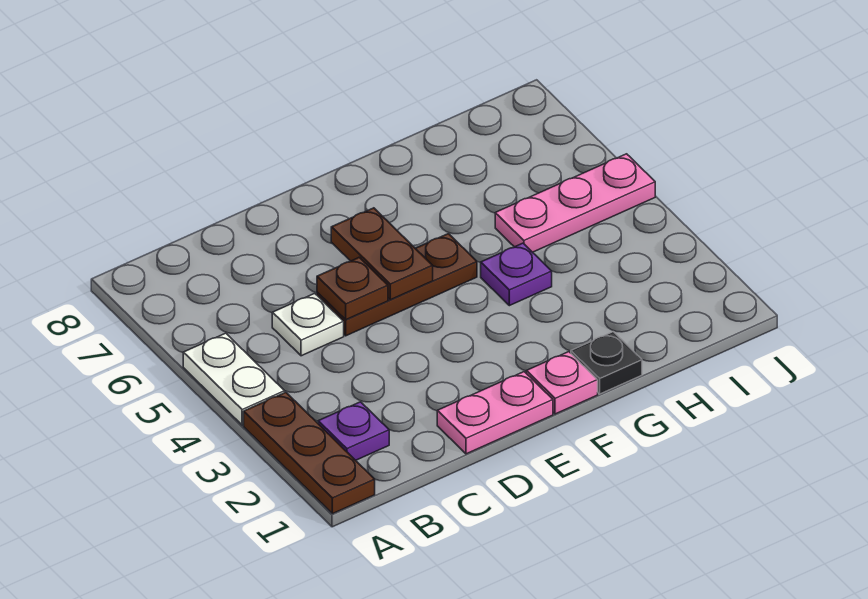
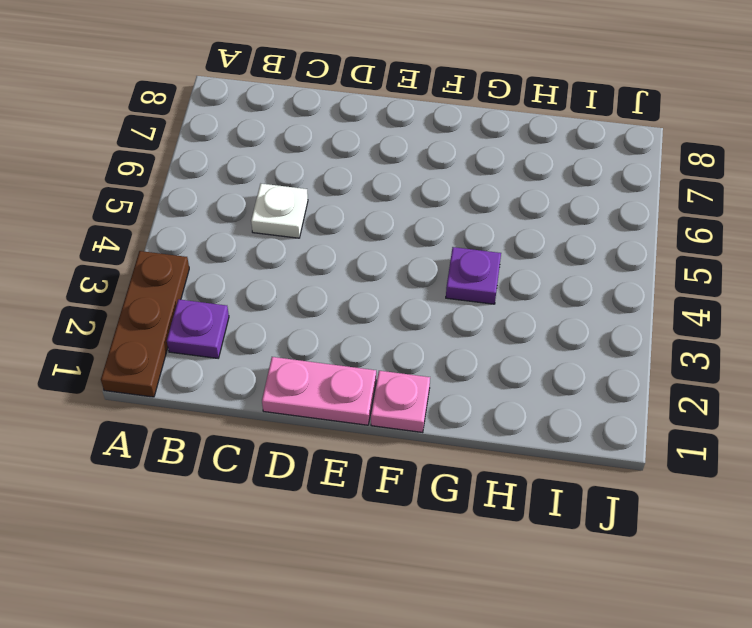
none -> white plate A4:A5 level 1
none -> brown plate D5:F5 level 1
none -> black plate G1 level 1

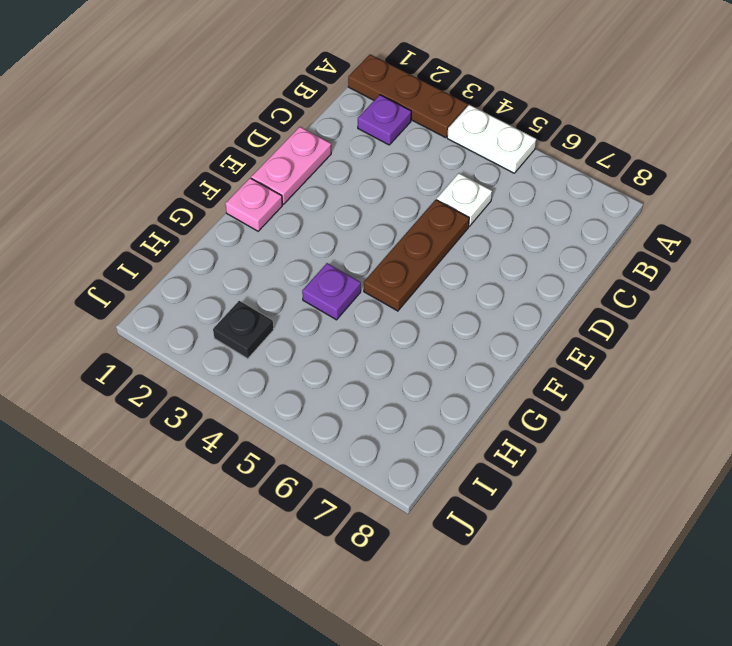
black plate I3 level 1 -> black plate G1 level 1
none -> pink plate H5:J5 level 1
none -> brown plate D5 level 2
none -> brown plate E5:E6 level 2

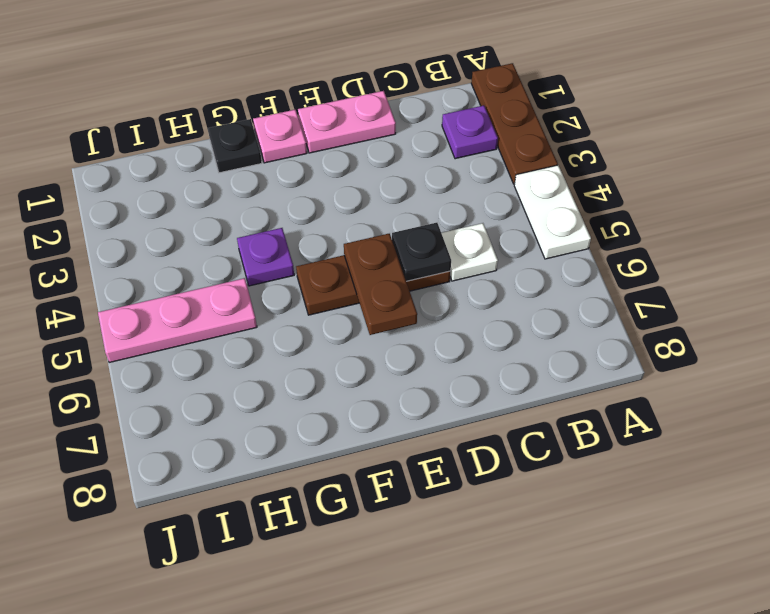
black plate D5 level 2 -> brown plate D5 level 2

